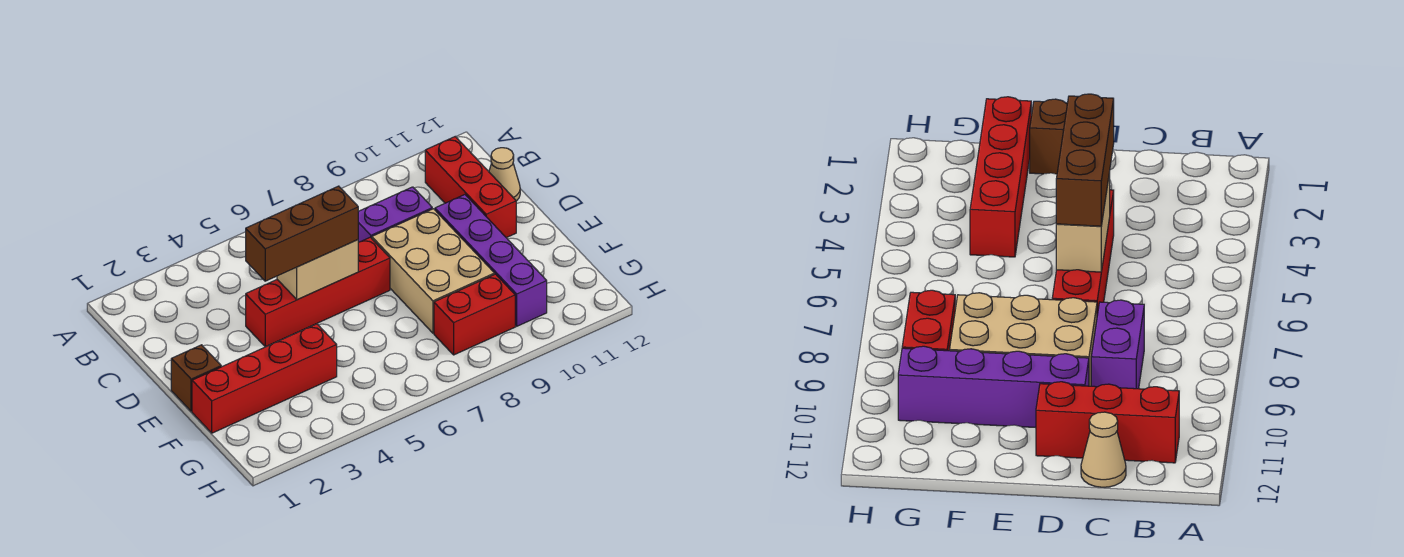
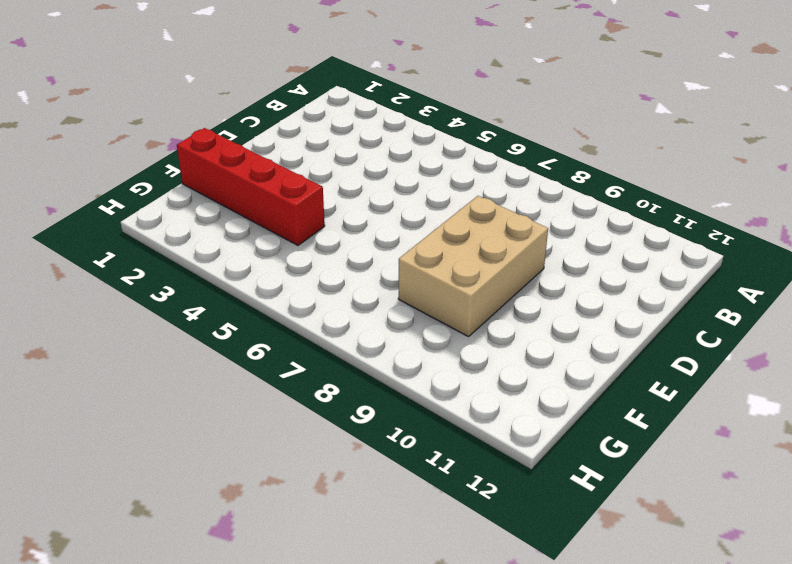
none -> red brick B11:D11 level 1
none -> purple brick C8:C9 level 1

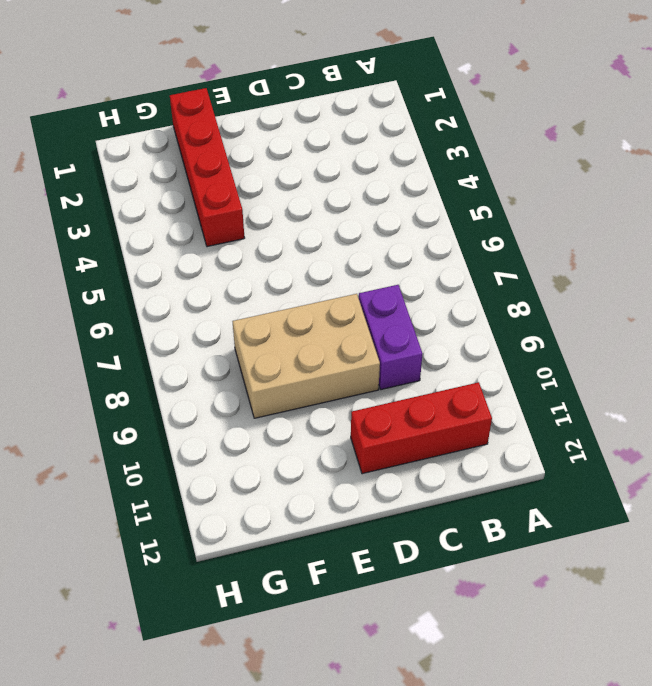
none -> tan cone C12 level 1
none -> red brick D4:D7 level 1

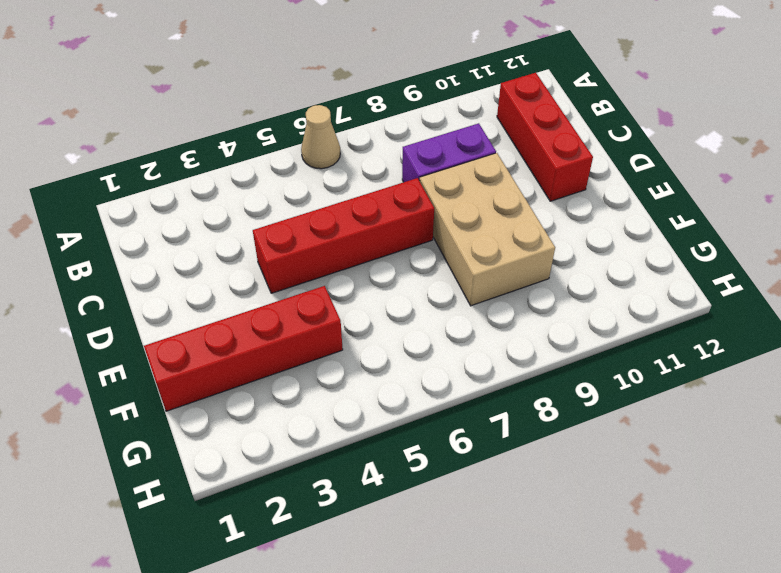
tan cone A6 level 1 -> tan cone C12 level 1
none -> purple brick D10:G10 level 1
none -> brown brick E1 level 1

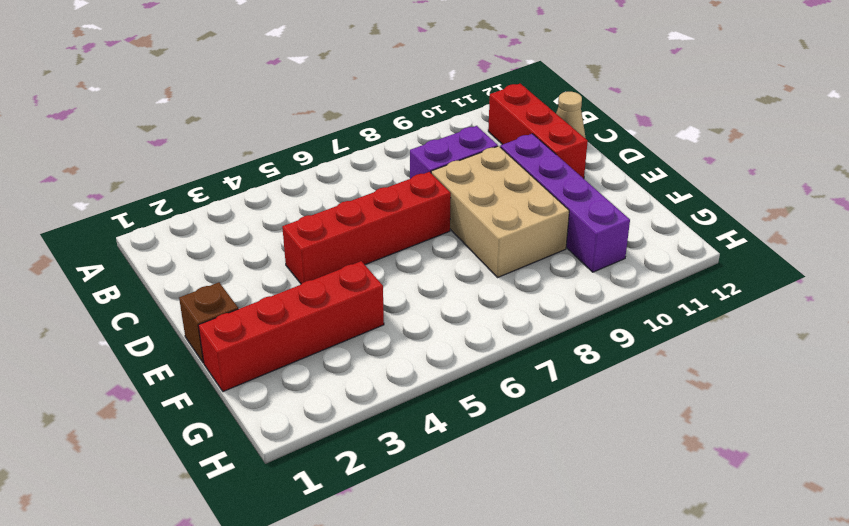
none -> red brick G8:G9 level 1
none -> tan brick D5:D6 level 2

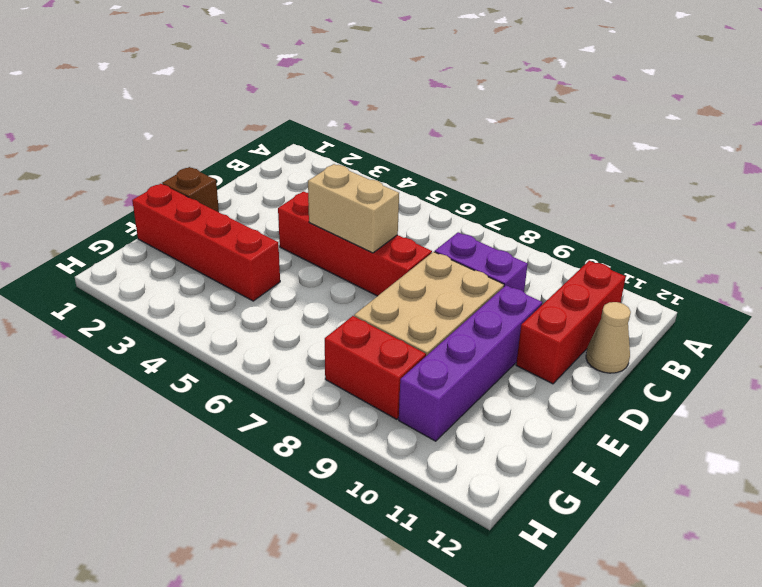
none -> brown brick D4:D6 level 3

